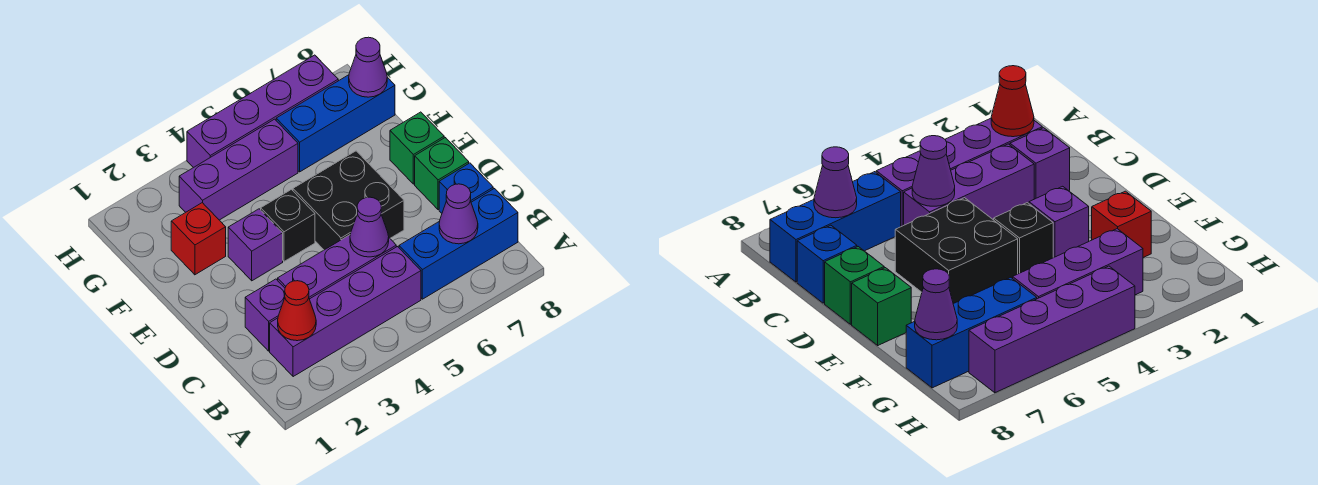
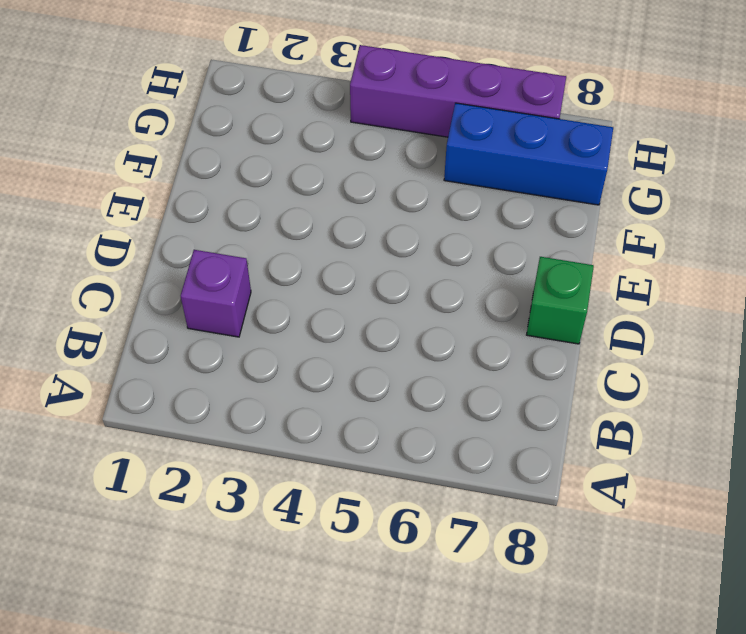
none -> purple brick B2:B5 level 1
none -> blue brick B6:B8 level 1
none -> purple brick C3:C5 level 1

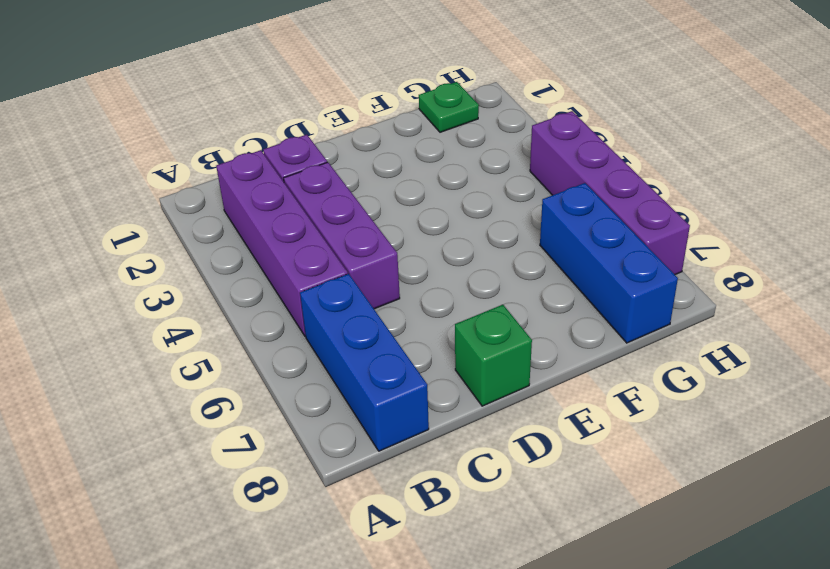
green plate G1 level 1 -> none
none -> blue brick C8 level 1
none -> black brick D5:E6 level 1
none -> purple brick E3 level 1

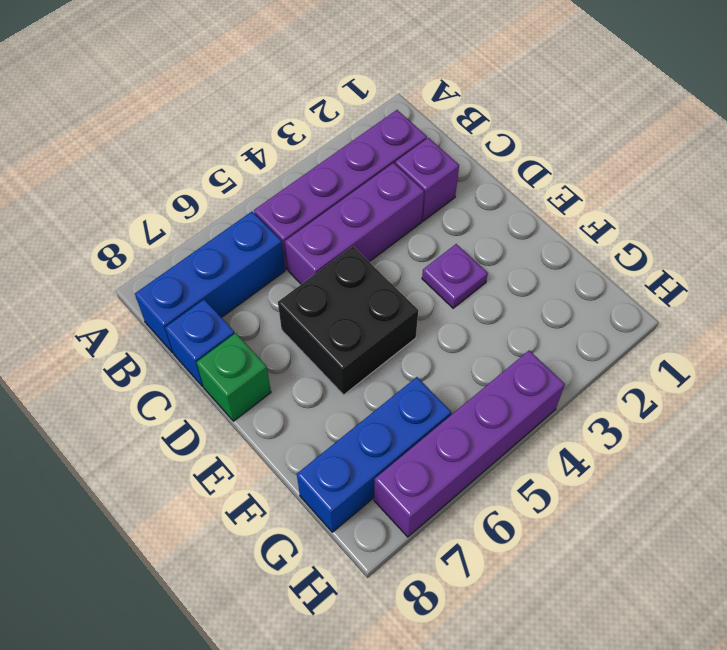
purple plate E3 level 1 -> purple brick E3 level 1
none -> black brick E4 level 1
none -> green brick E8 level 1
none -> red brick F2 level 1

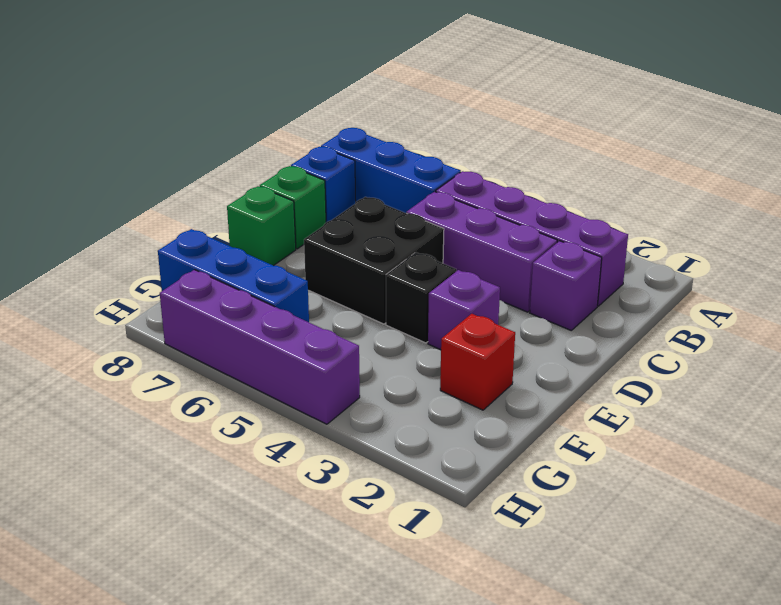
none -> purple brick G3:G5 level 1
none -> red cone B2 level 2
none -> purple cone B7 level 2

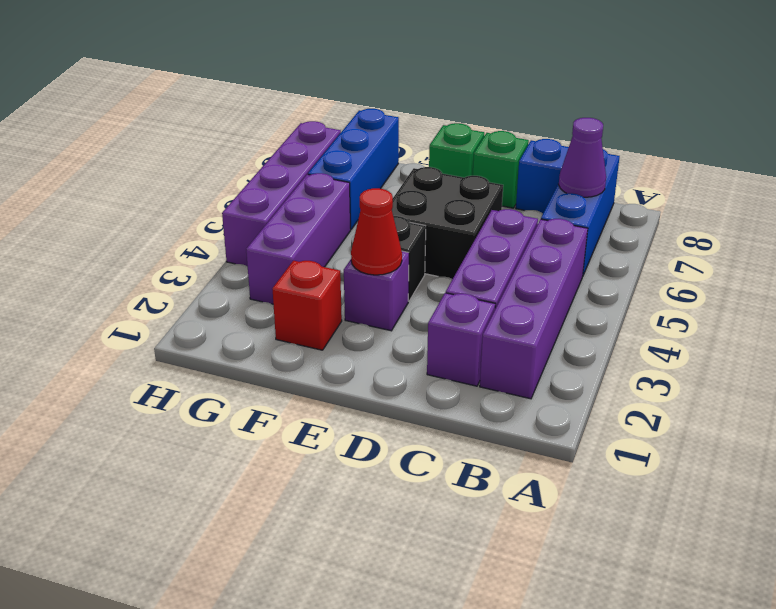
red cone E3 level 2 -> red cone B2 level 2
none -> purple cone C5 level 2
none -> purple cone G8 level 2

